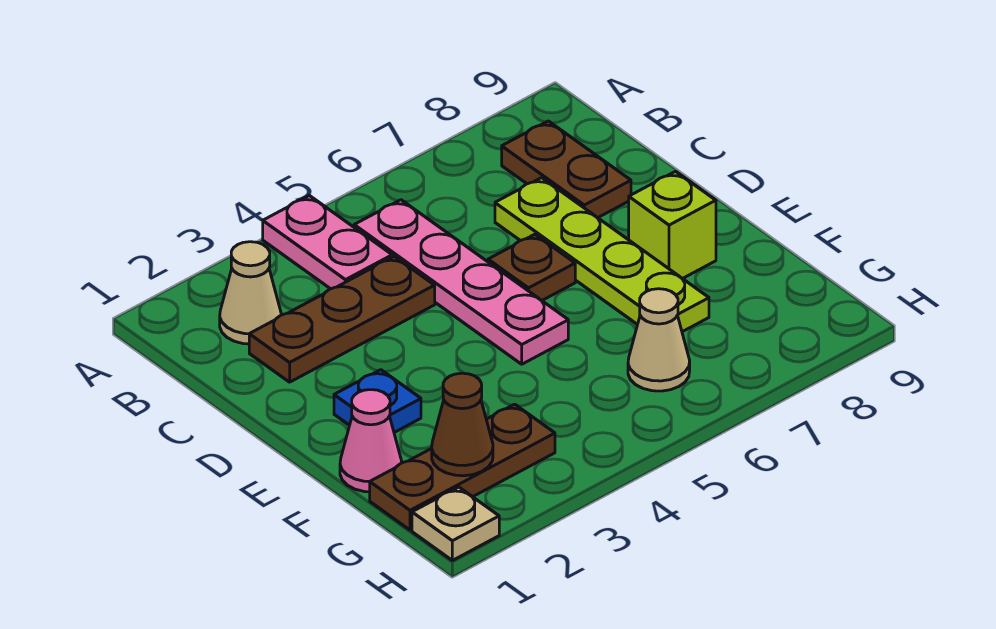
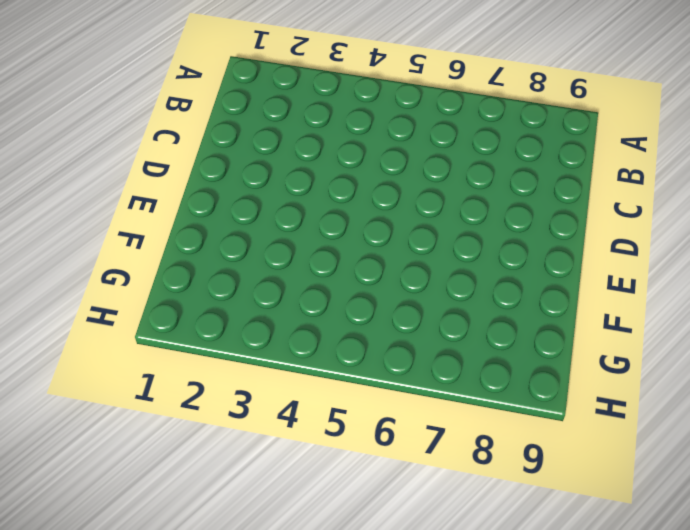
none -> pink plate A4:B4 level 1
none -> tan cone B2 level 1
none -> pink plate B5:E5 level 1

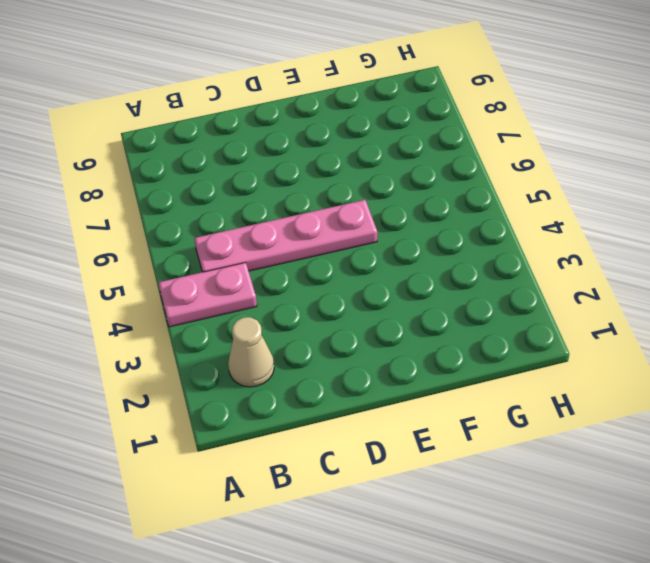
none -> brown plate B8:C8 level 1
none -> brown plate C2:C4 level 1
none -> lime plate C7:F7 level 1

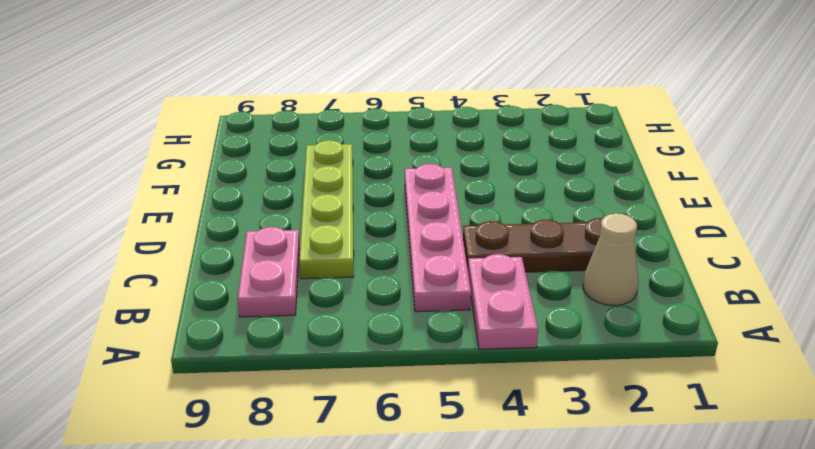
pink plate B8:C8 level 1 -> brown plate B8:C8 level 1
none -> brown plate D6 level 1
none -> blue plate E2 level 1
none -> lime brick E8 level 1

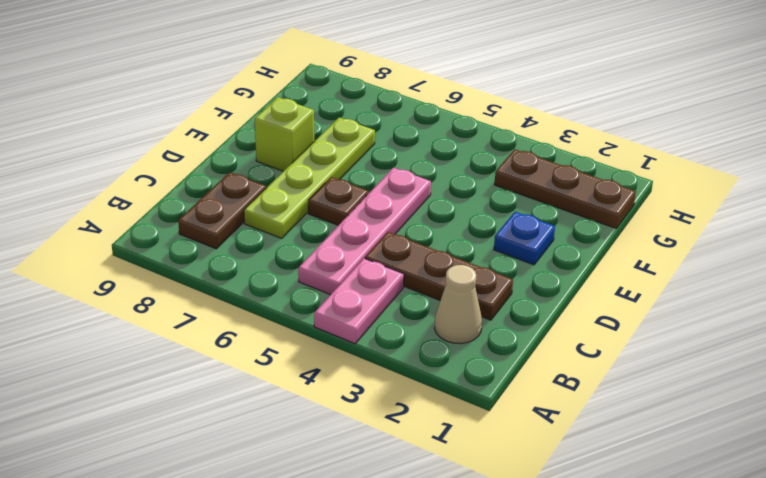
none -> pink cone F1 level 1
none -> tan cone G6 level 1
none -> tan plate H1 level 1

